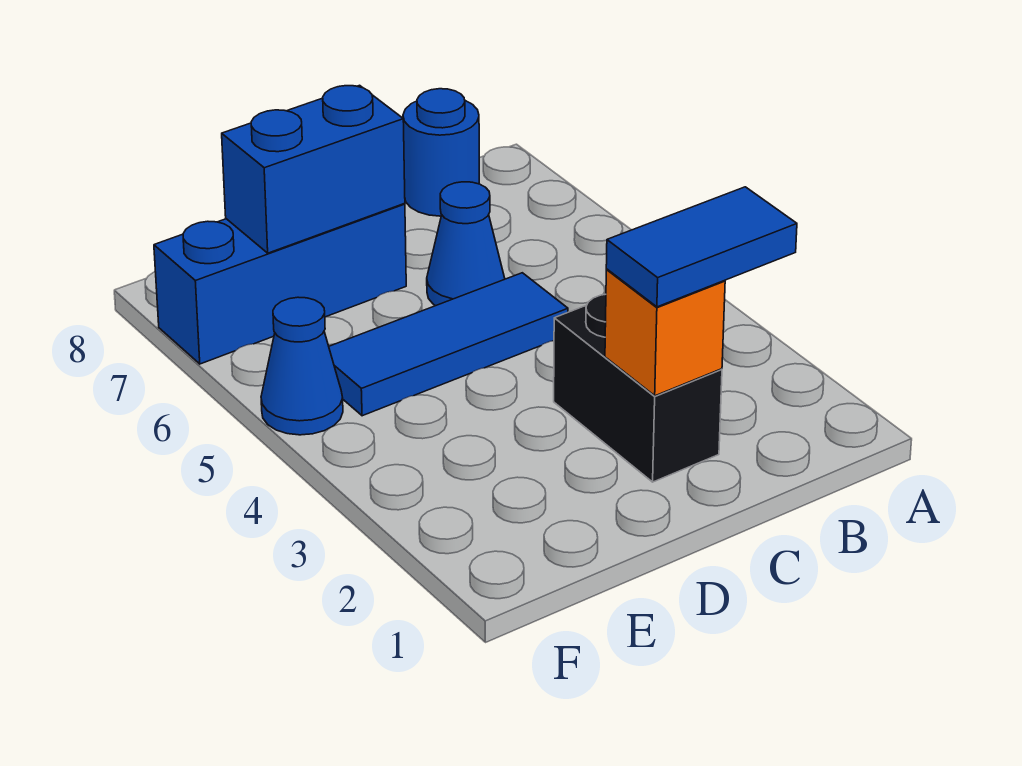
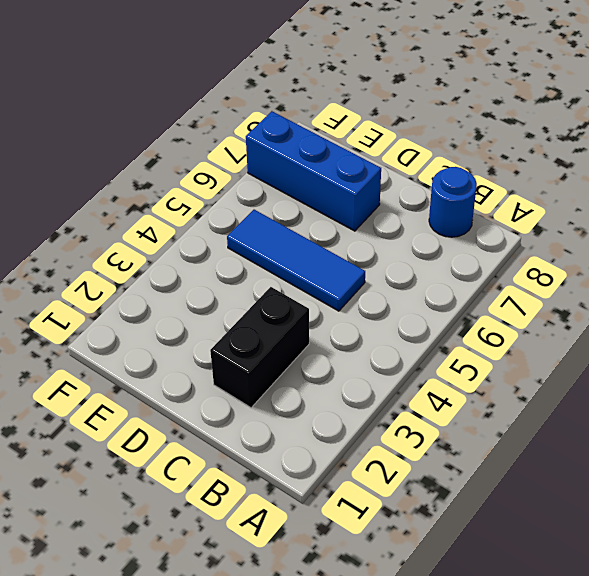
none -> blue cone C6 level 1
none -> blue cone F5 level 1

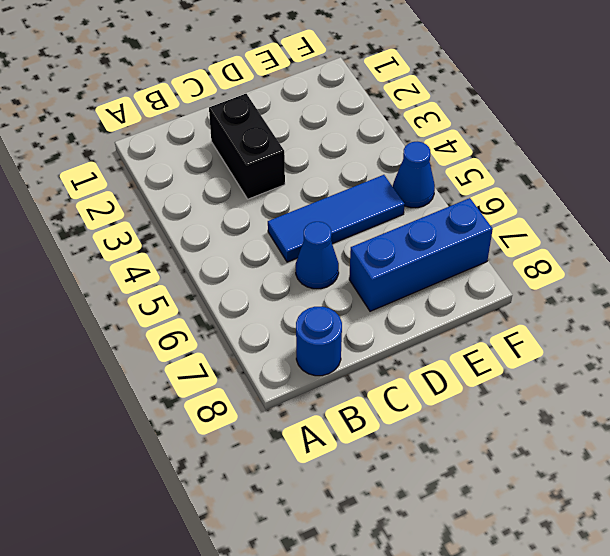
none -> orange brick C2 level 2
none -> blue brick D7:E7 level 2

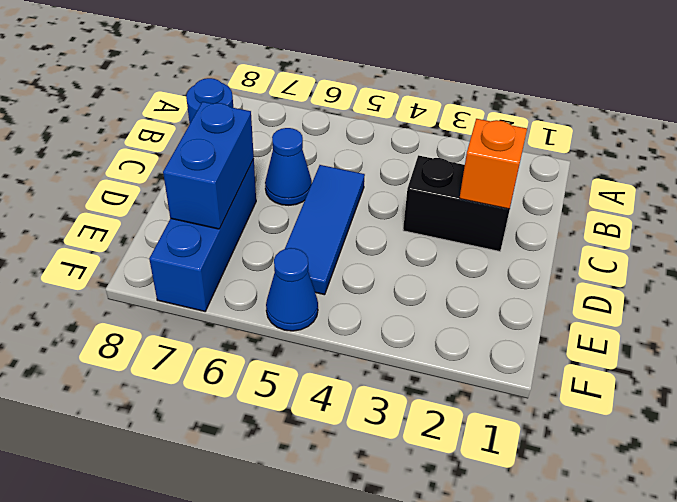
none -> blue tile B2:C2 level 3

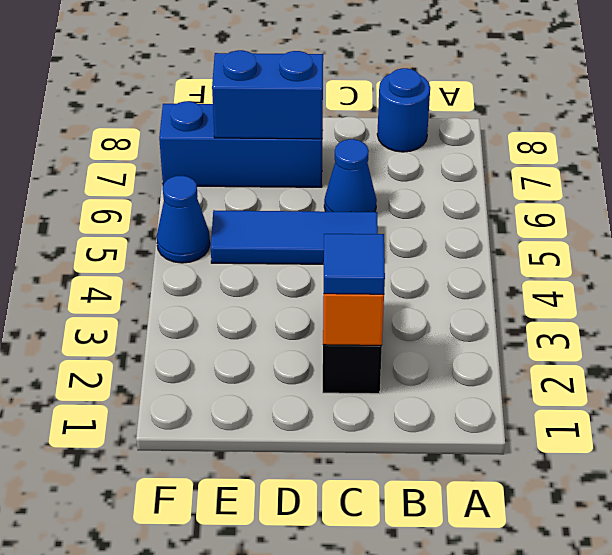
blue tile C2 level 3 -> blue tile B2:C2 level 3

